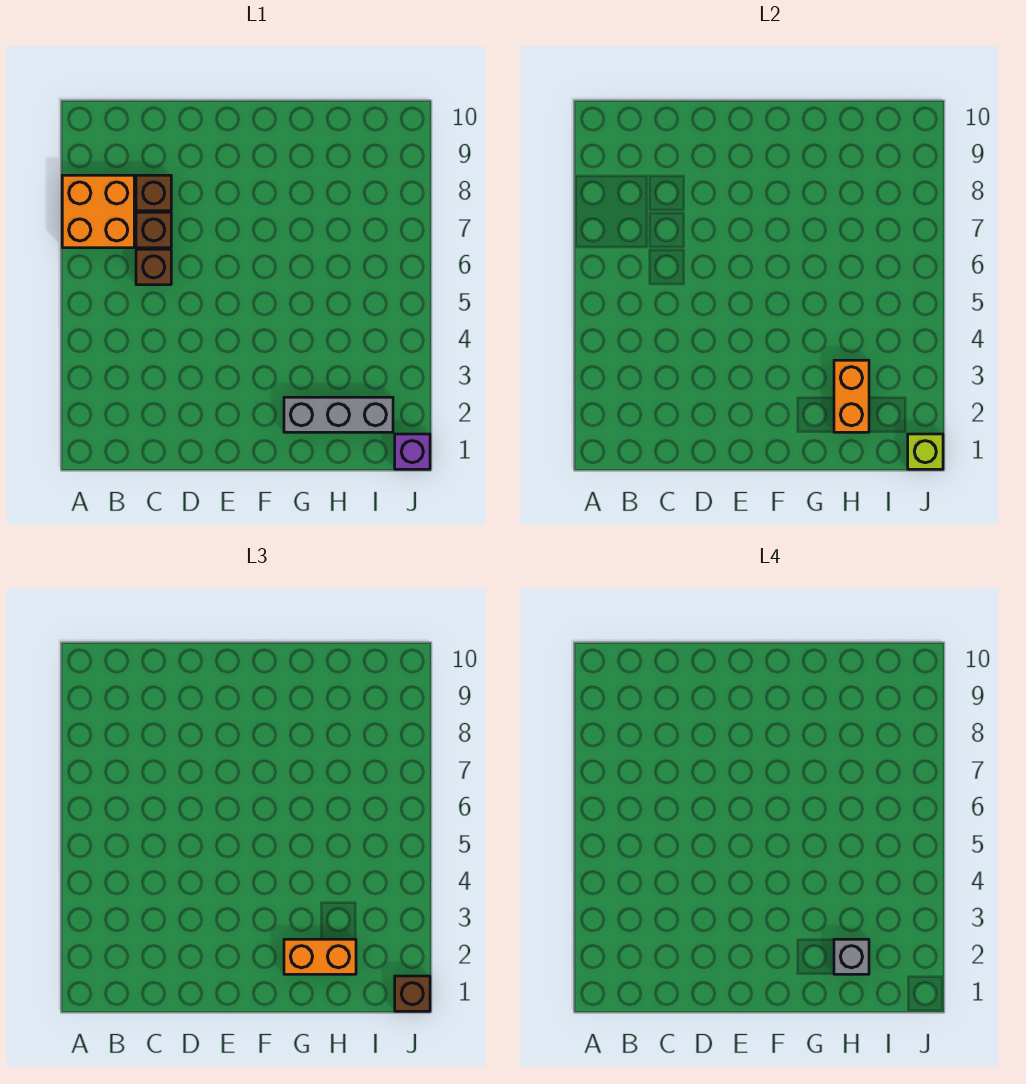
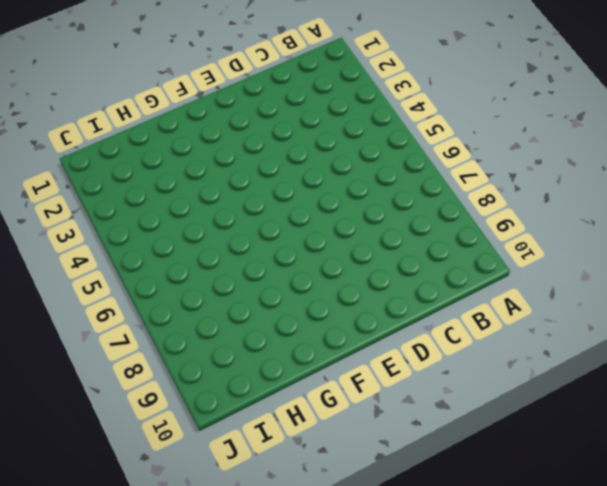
none -> orange brick A7:B8 level 1
none -> brown brick C6 level 1

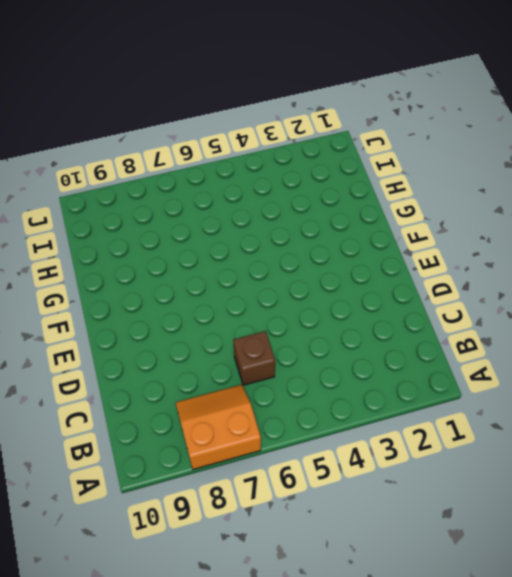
orange slope A7:B8 level 1 top A -> orange brick A7:B8 level 1
none -> brown brick C7 level 1
none -> brown brick C8 level 1

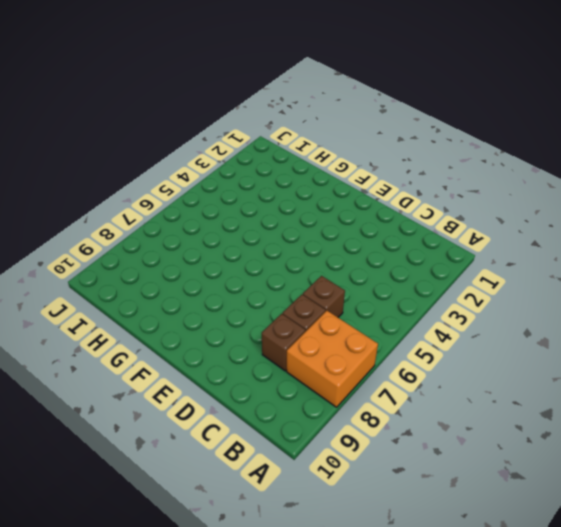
none -> grey brick G2:I2 level 1
none -> purple brick J1 level 1

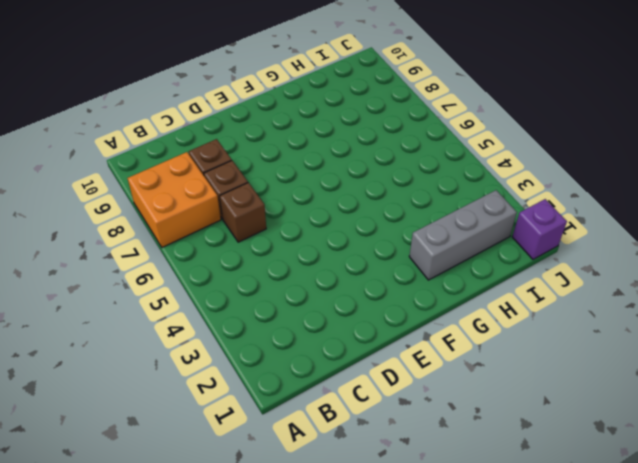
none -> orange brick H2:H3 level 2
none -> lime brick J1 level 2

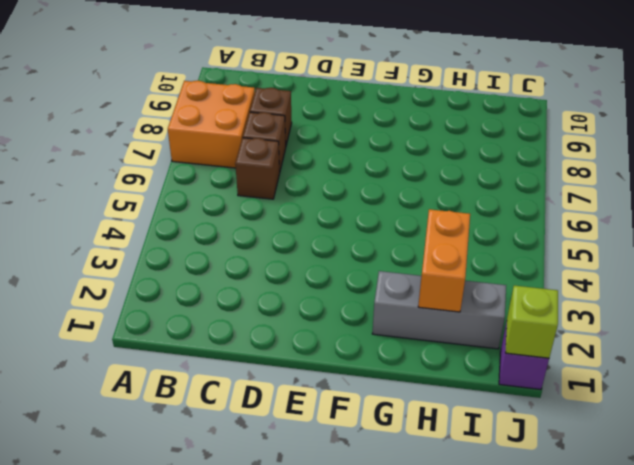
none -> orange brick G2:H2 level 3
none -> brown brick J1 level 3

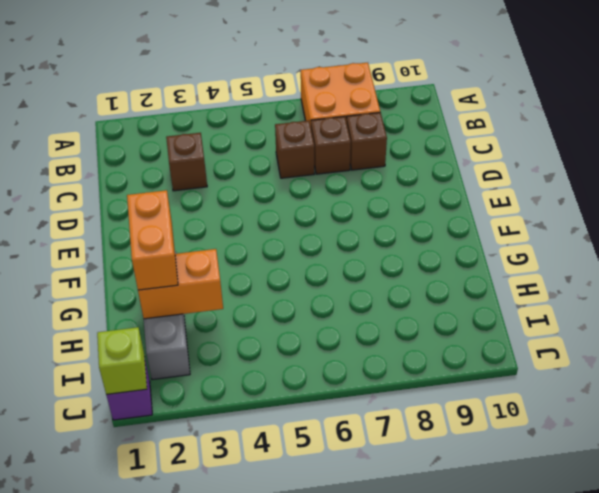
brown brick C3 level 1 -> brown brick J1 level 3
none -> grey brick H2 level 4

